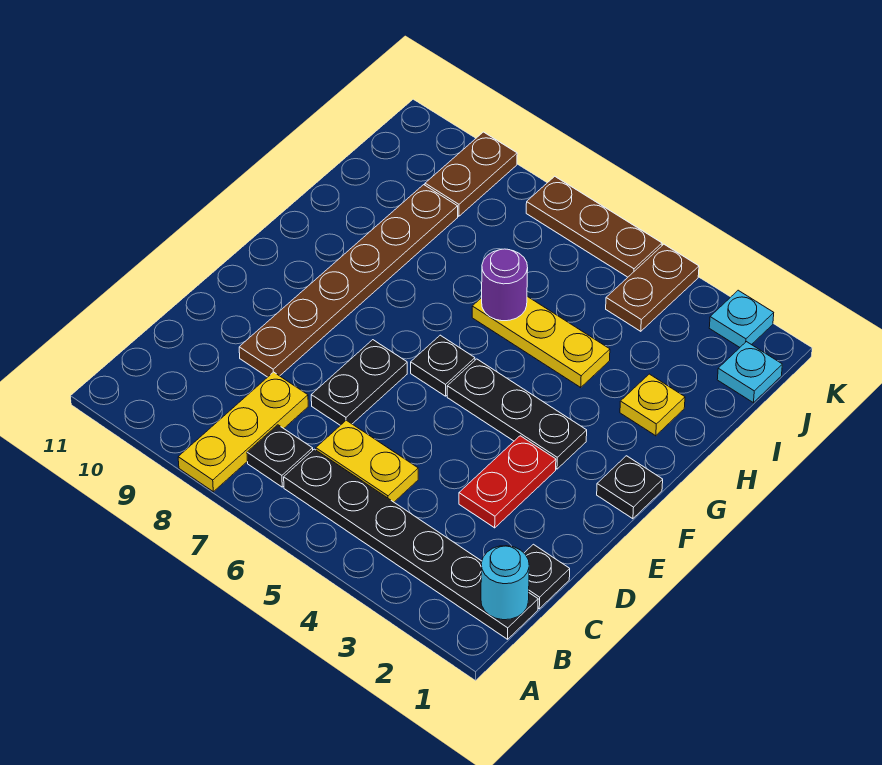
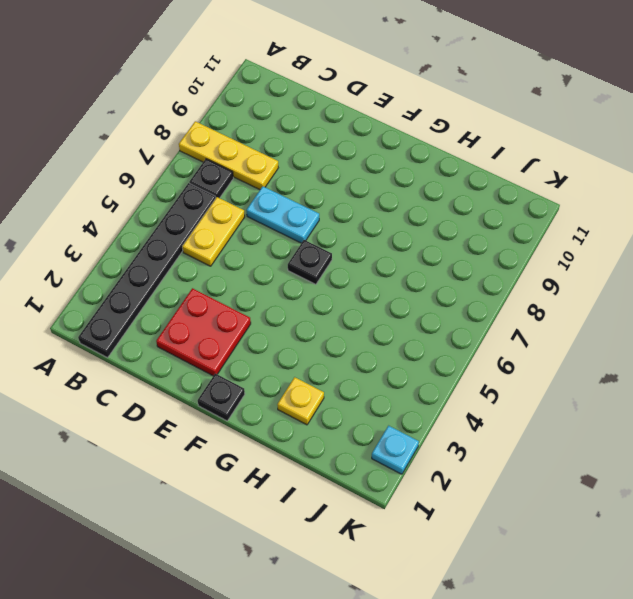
red plate D2:E3 level 1 -> red plate D3:E3 level 1
cyan plate D7:E7 level 1 -> black plate D7:E7 level 1
none -> black plate C1 level 1
none -> brown plate D9:I9 level 1
none -> black plate F3:F5 level 1

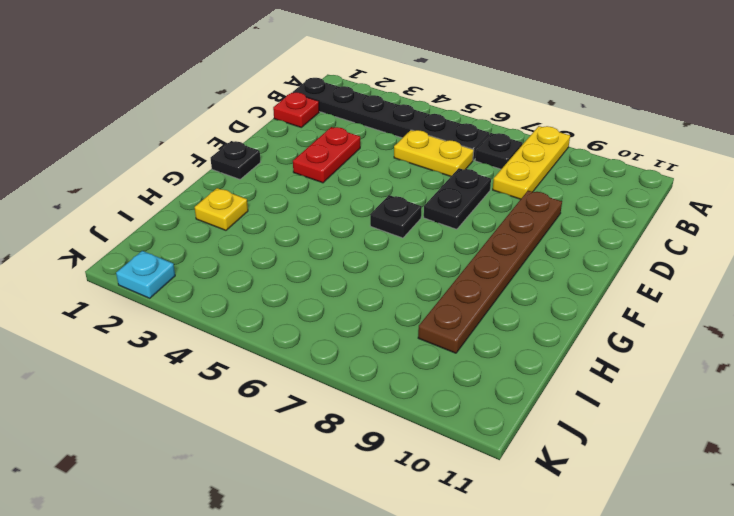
red plate C1 level 1 -> black plate C1 level 1
none -> black plate F3:F5 level 1
none -> yellow plate H4:H6 level 1
none -> cyan plate J1 level 1

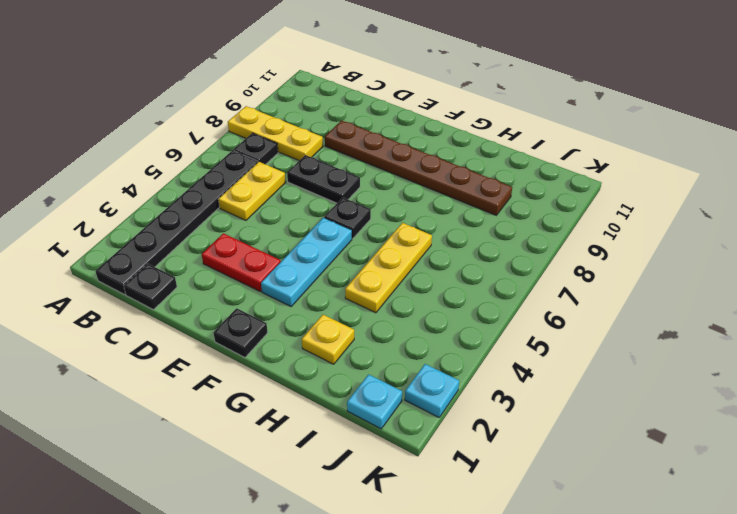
cyan plate F3:F5 level 1 -> black plate F3:F5 level 1
none -> brown plate J4:K4 level 1
none -> brown plate J9:K9 level 1
none -> brown plate K5:K7 level 1

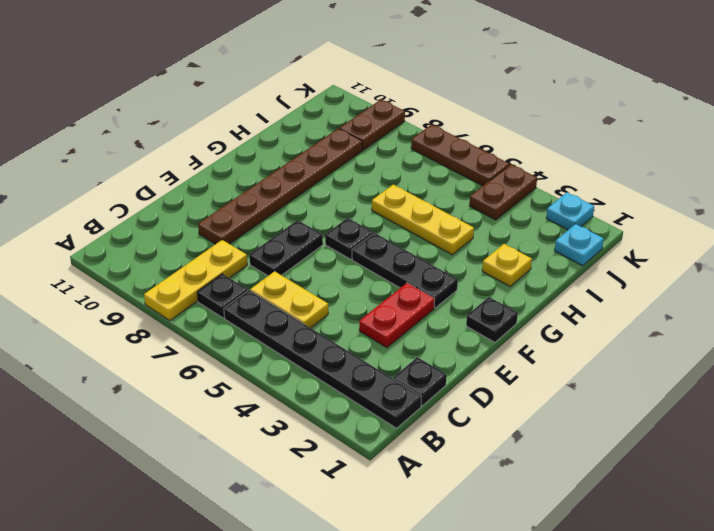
none -> cyan round brick B1 level 2
none -> purple round brick H6 level 2

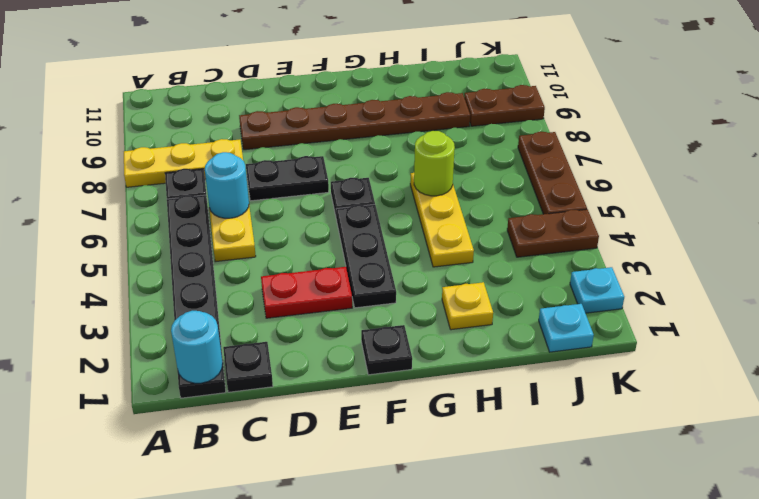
cyan round brick C6 level 2 -> none
lime round brick H6 level 2 -> purple round brick H6 level 2

